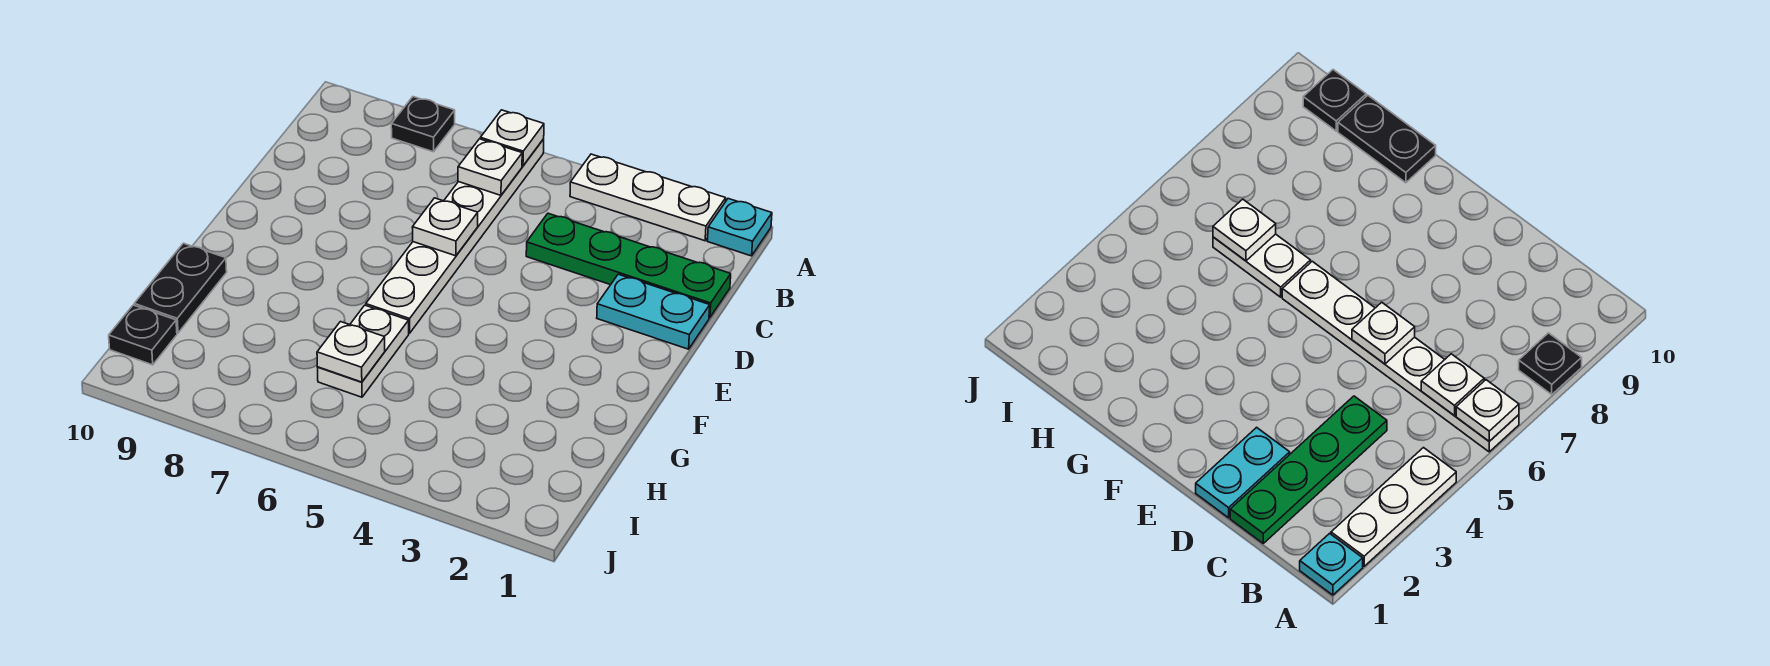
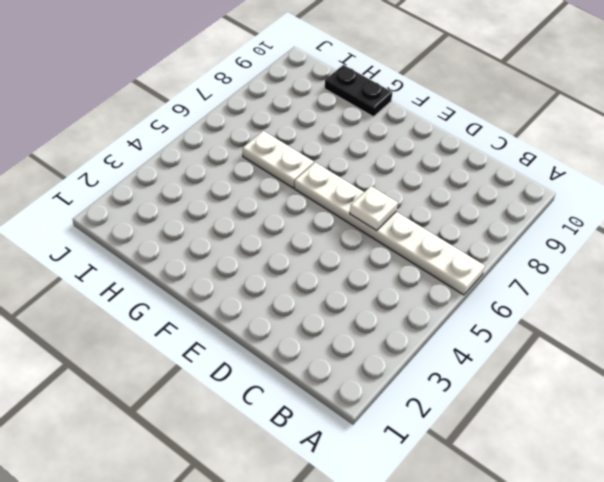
none -> cyan plate A1 level 1
none -> white plate A2:A4 level 1
none -> black plate A8 level 1

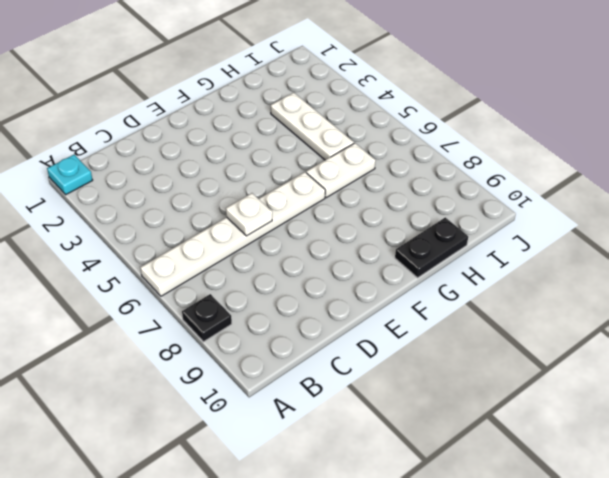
white plate H3:H5 level 1 -> white plate A2:A4 level 1
none -> green plate C1:C4 level 1
none -> cyan plate D1:D2 level 1
none -> black plate I10 level 1

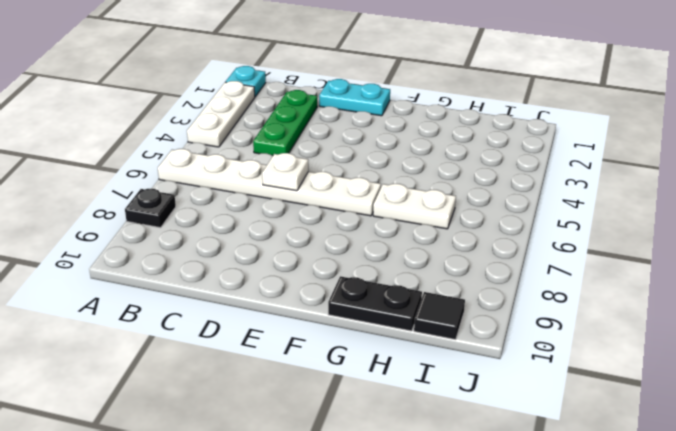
green plate C2:C4 level 1 -> green plate C1:C4 level 1
cyan plate D1:E1 level 1 -> cyan plate D1:D2 level 1
black tile I10 level 1 -> black plate I10 level 1
none -> white plate A6 level 2
none -> white plate B6 level 2
none -> white plate H6 level 2

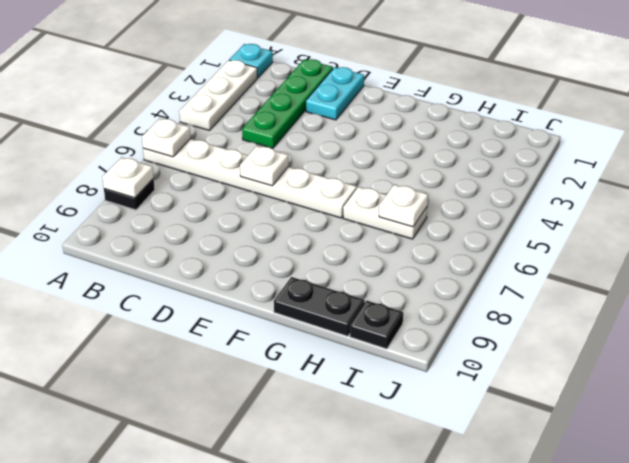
white plate A8 level 2 -> white plate B6 level 2

